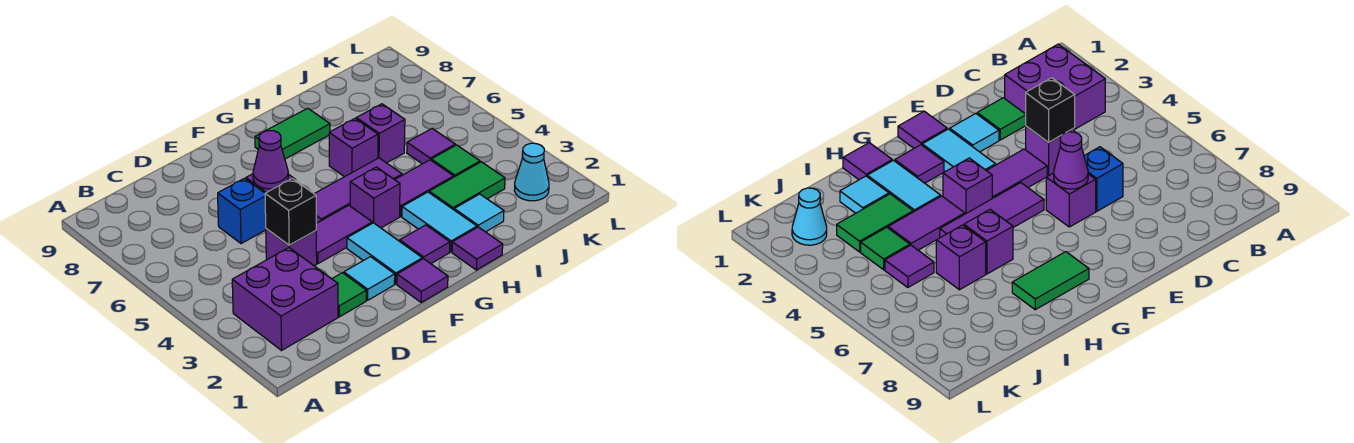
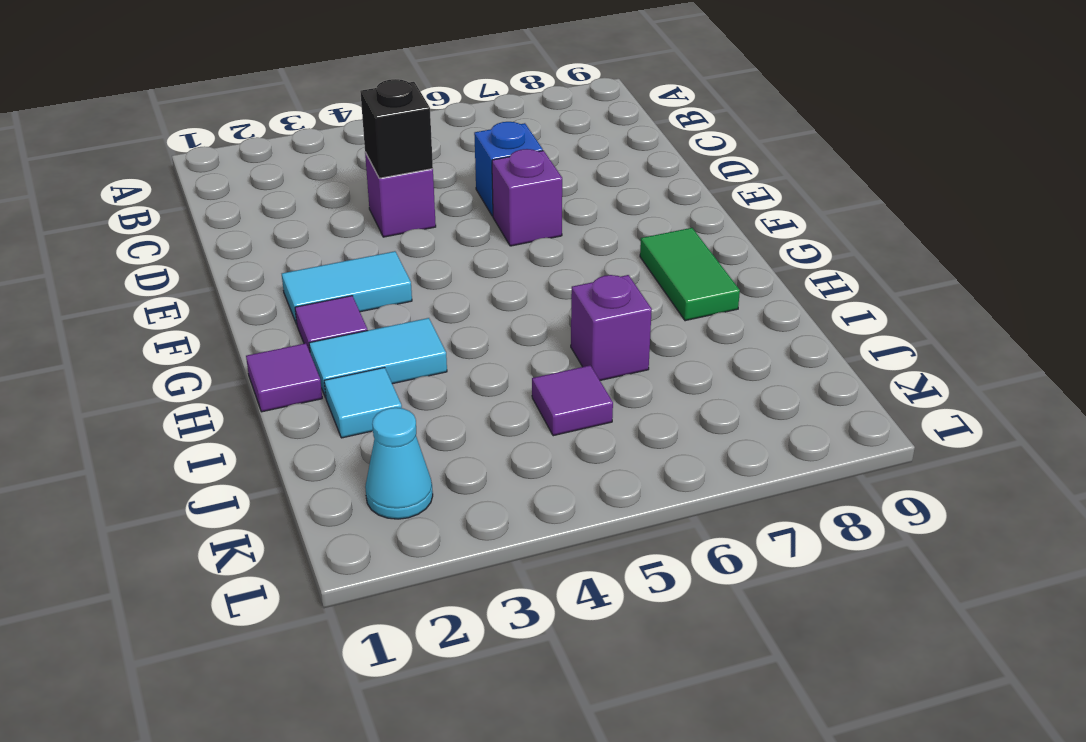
none -> purple brick B2:C3 level 1
none -> green tile D2 level 1
none -> cyan tile E2 level 1

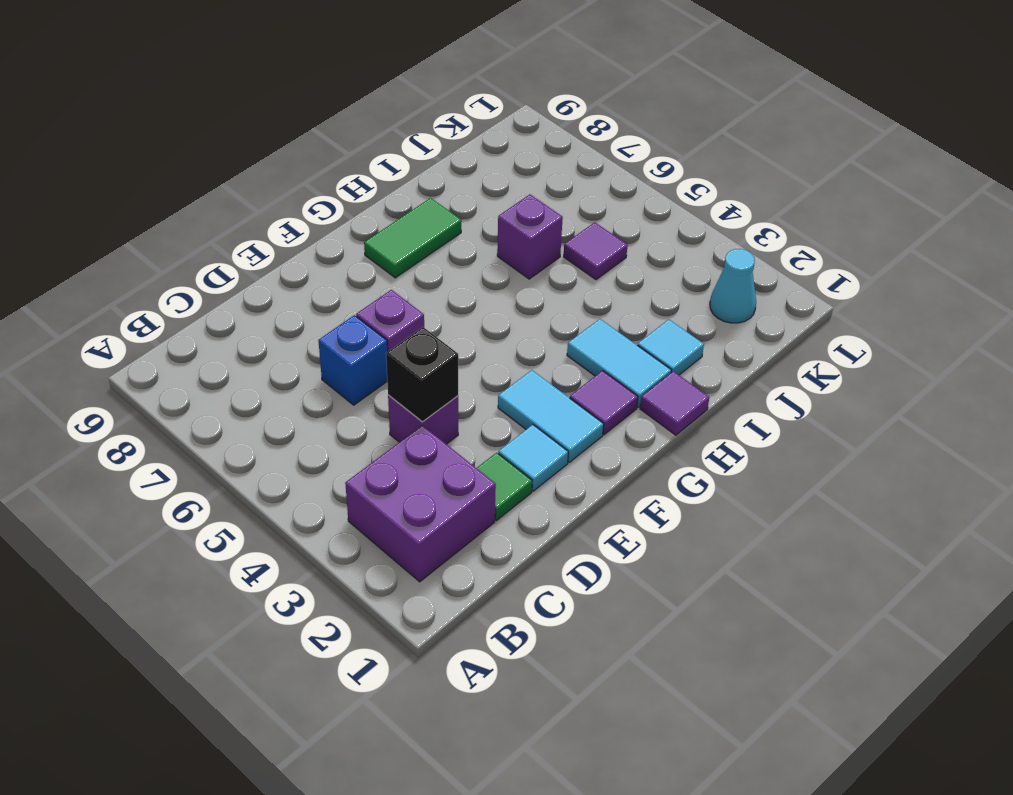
none -> purple tile E4:F4 level 1
none -> purple tile F1 level 1
none -> purple tile F5:H5 level 1

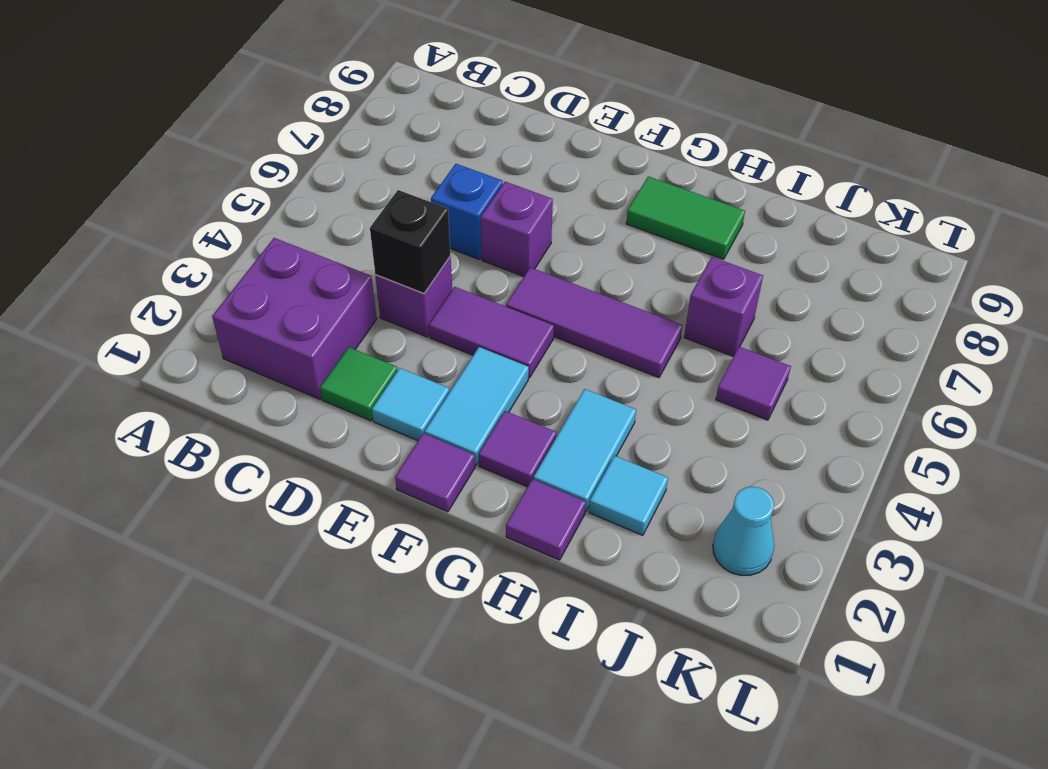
none -> purple brick G4 level 1
none -> purple tile H4:I4 level 1
none -> purple brick H6 level 1

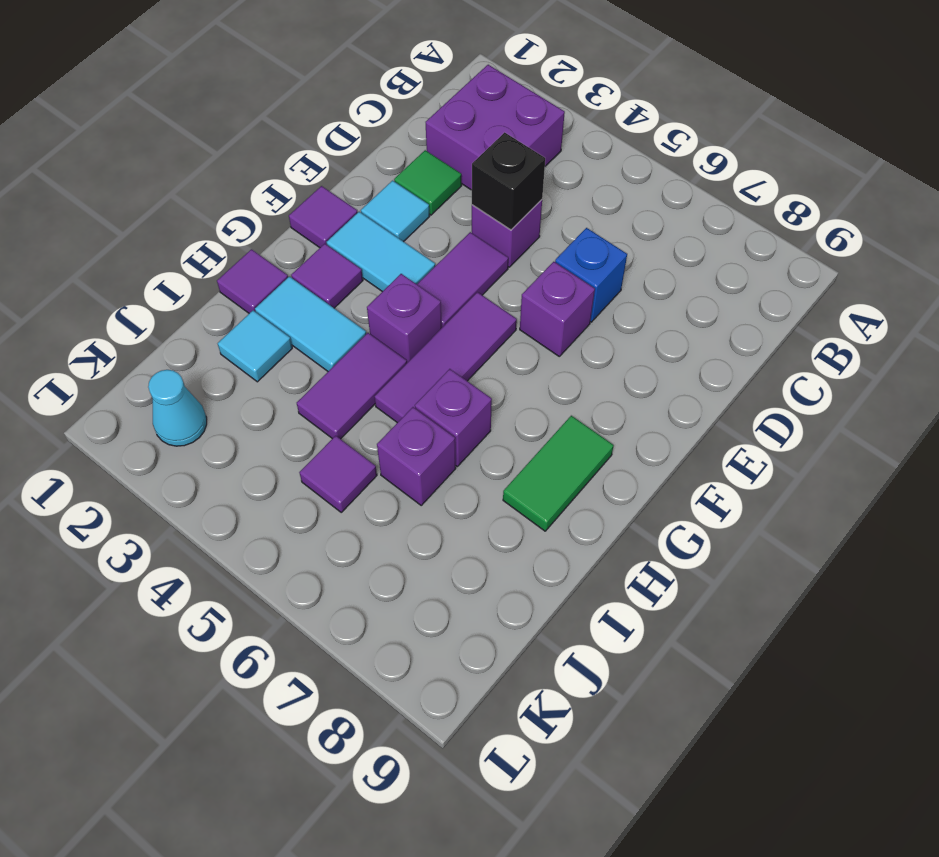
none -> green tile I3:J3 level 1
none -> green tile J4 level 1
none -> purple cone E6 level 2

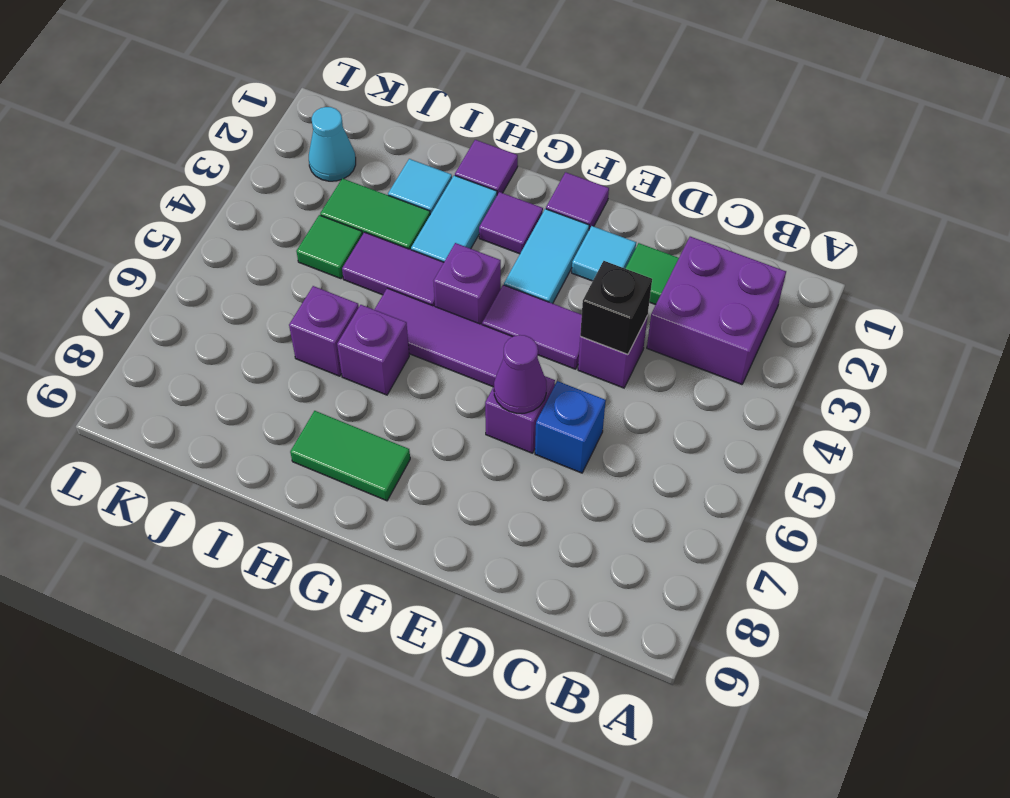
none -> purple tile J5 level 1

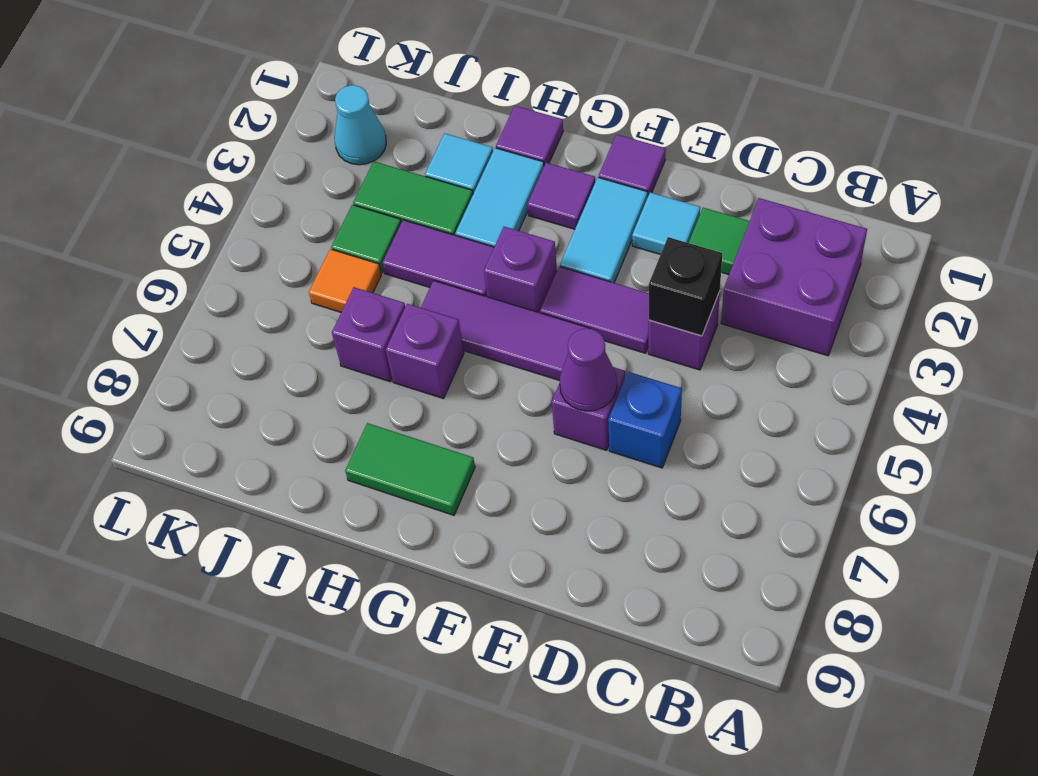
orange tile J5 level 1 -> purple tile J5 level 1

